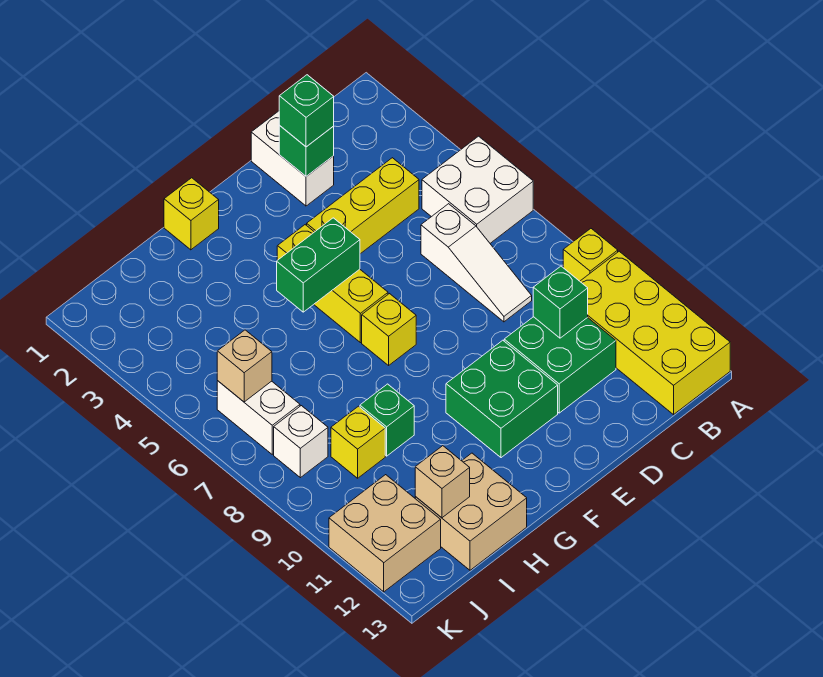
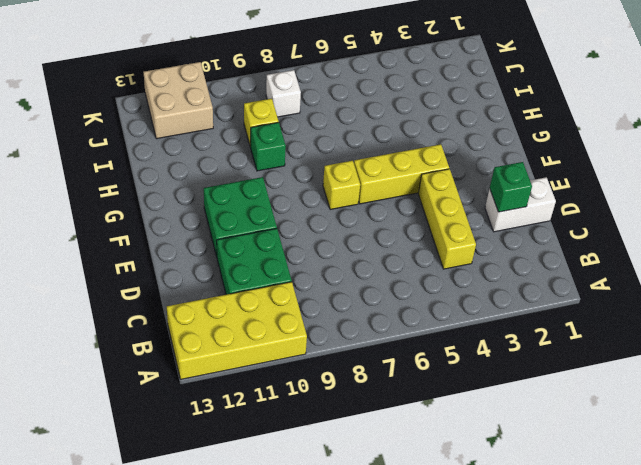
none -> white brick A5:B6 level 1
none -> yellow brick A9 level 1
none -> white slope C6:C8 level 1 top 6

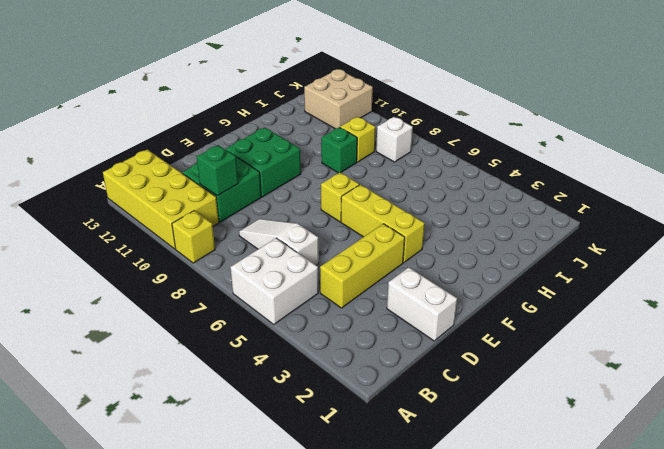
none -> yellow brick G1 level 1
none -> tan brick H12:I13 level 1
none -> white brick J6:J7 level 1

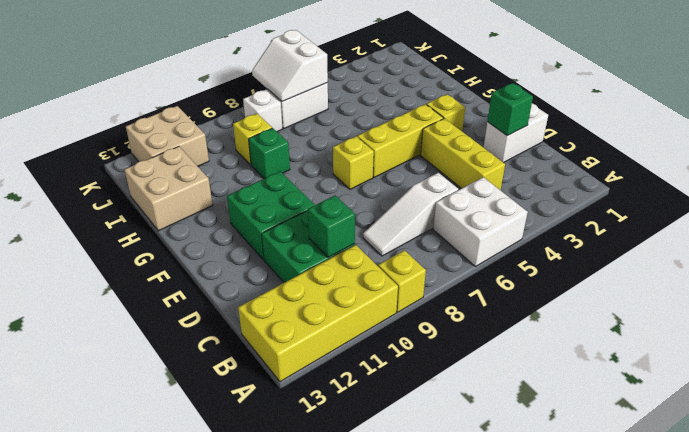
yellow brick F3 level 1 -> yellow brick G1 level 1
white slope J6:K7 level 2 top 6 -> tan brick J6 level 2
none -> green brick F5:G5 level 2
none -> tan brick I12 level 2
none -> green brick D2 level 3

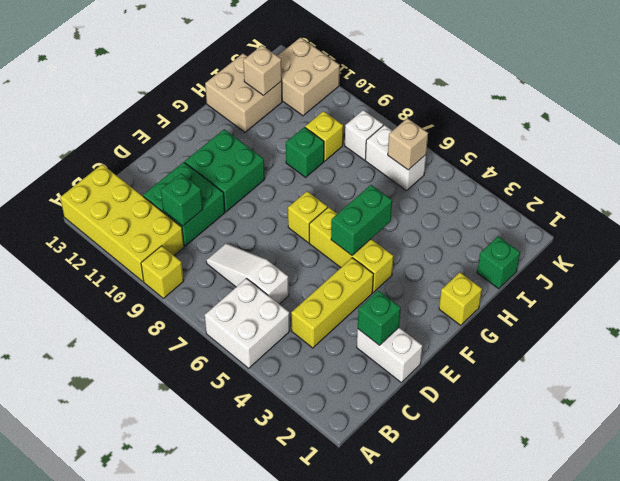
green brick I1 level 1 -> green brick D2 level 3

